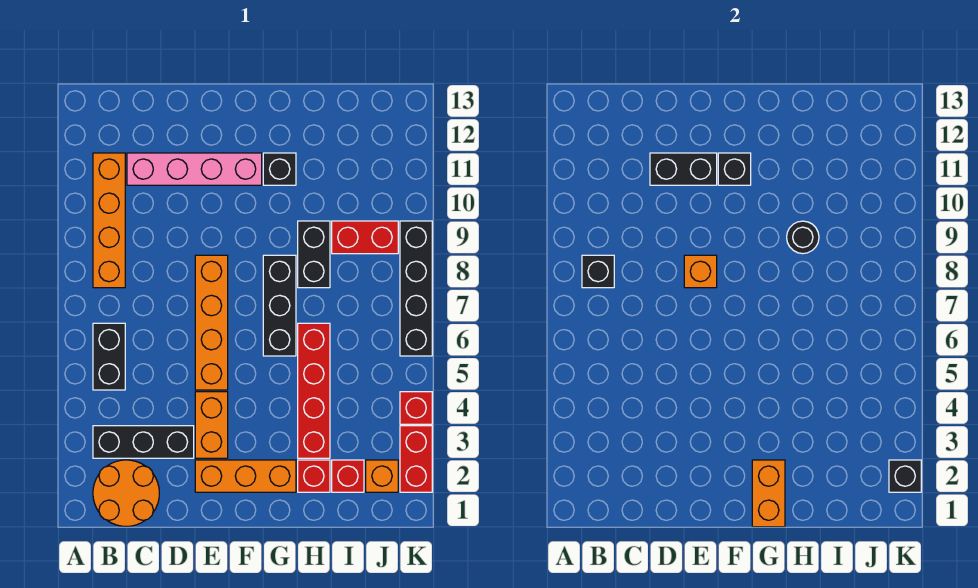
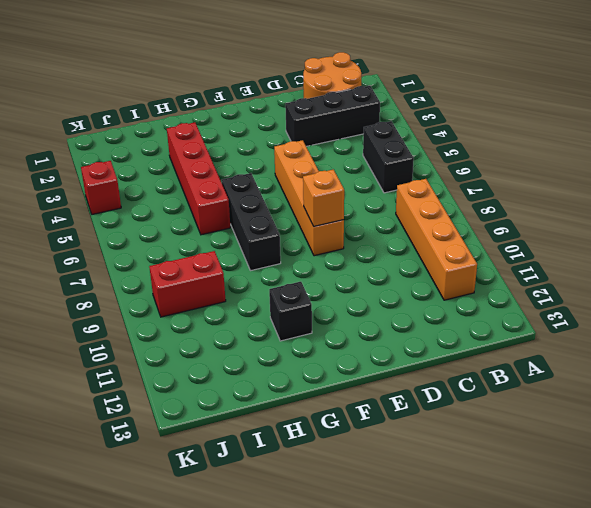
none -> pink brick C11:F11 level 1
none -> orange brick E2:G2 level 1
none -> orange brick E3:E4 level 1

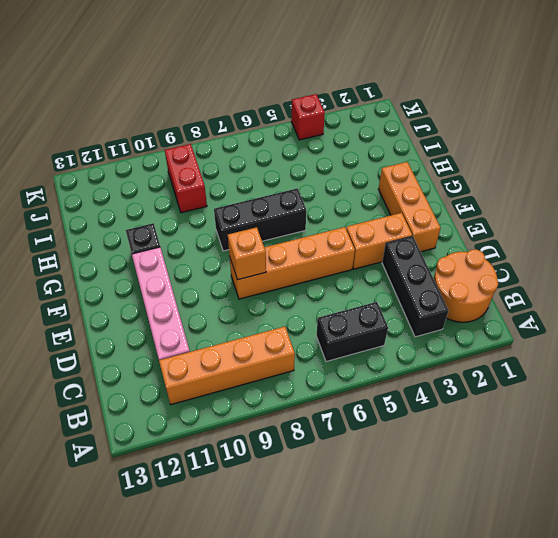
none -> red brick H2 level 1
none -> red brick H3:H6 level 1
none -> black brick H8:H9 level 1

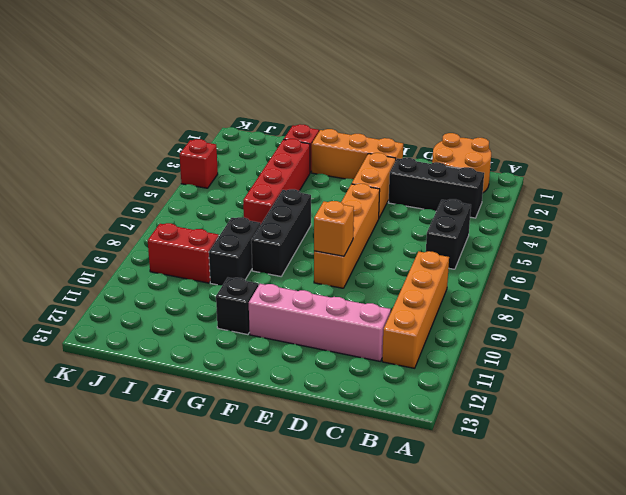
none -> red brick I2 level 1
none -> orange brick J2 level 1
none -> red brick K2:K3 level 1

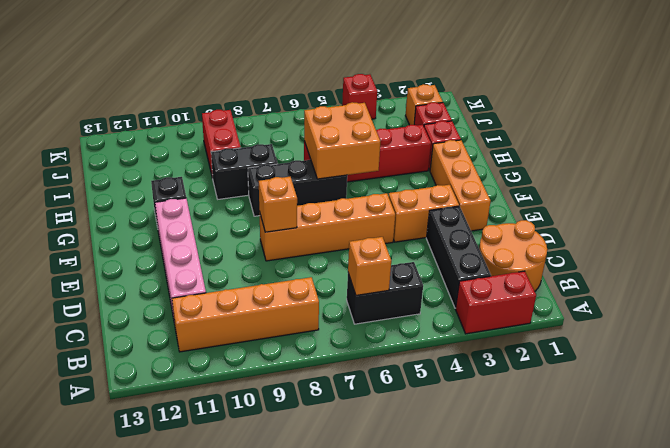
red brick A2:A3 level 1 -> red brick K2:K3 level 1
orange brick B6 level 2 -> none
orange brick G5:H6 level 2 -> none
none -> black brick K6:K9 level 1
none -> black brick B8 level 2
none -> black brick D11:E11 level 2

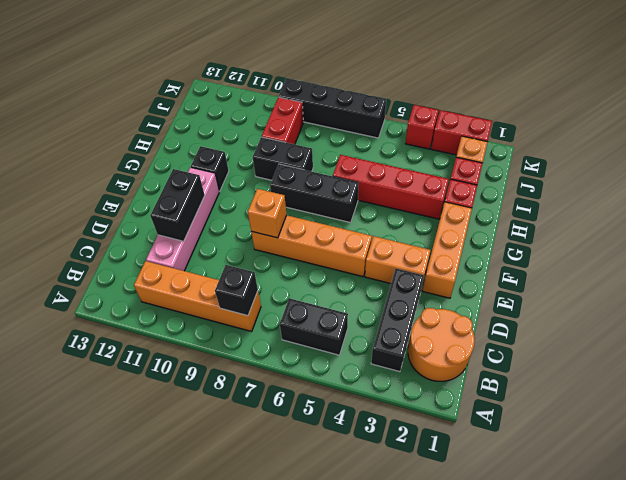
none -> black brick F11 level 2
none -> orange brick G1:G2 level 2
none -> black round brick H9 level 2

